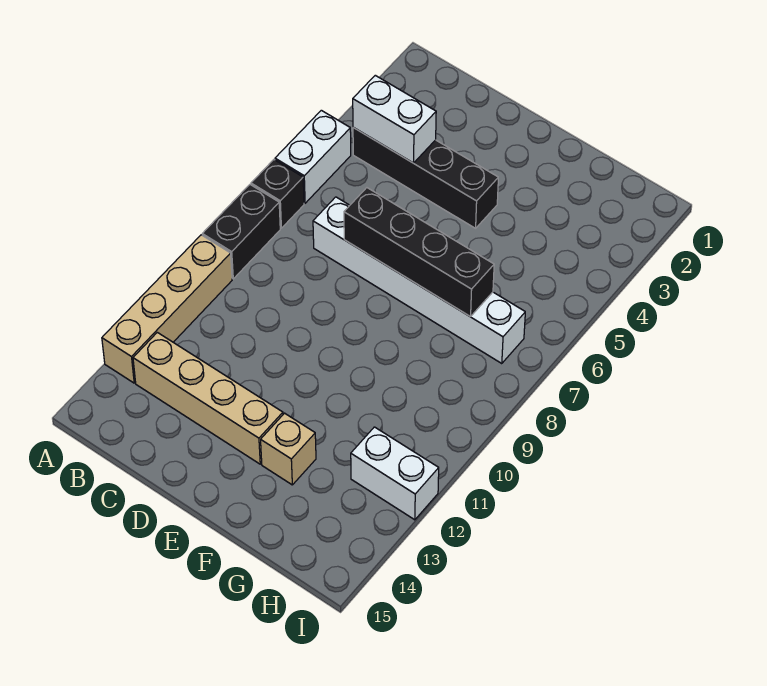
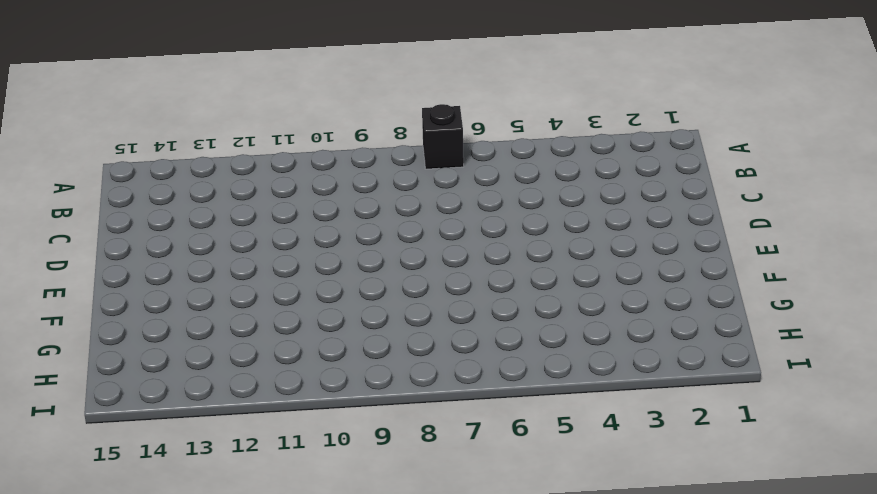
none -> white brick A5:A6 level 1
none -> black brick A8:A9 level 1

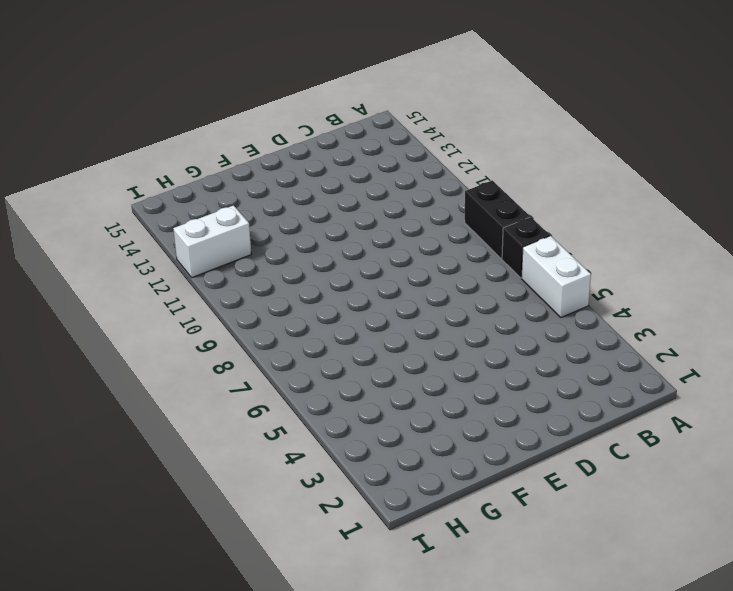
none -> tan brick A10:A13 level 1
none -> black brick B4:E4 level 1

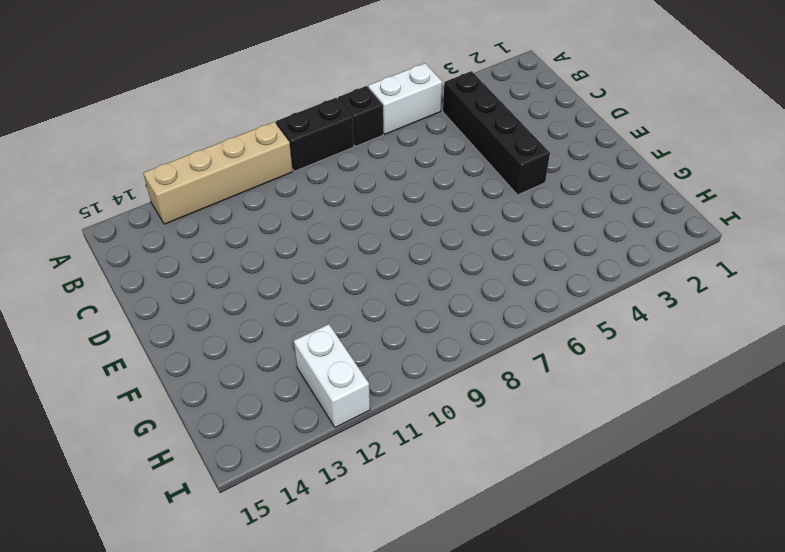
none -> tan brick B13:E13 level 1
none -> white brick C7:H7 level 1

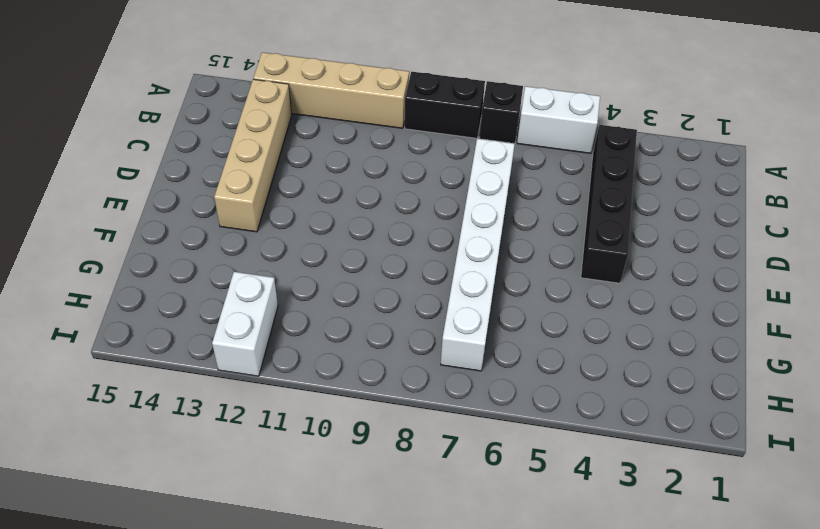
none -> tan brick F13 level 1
none -> white brick B4:C4 level 2

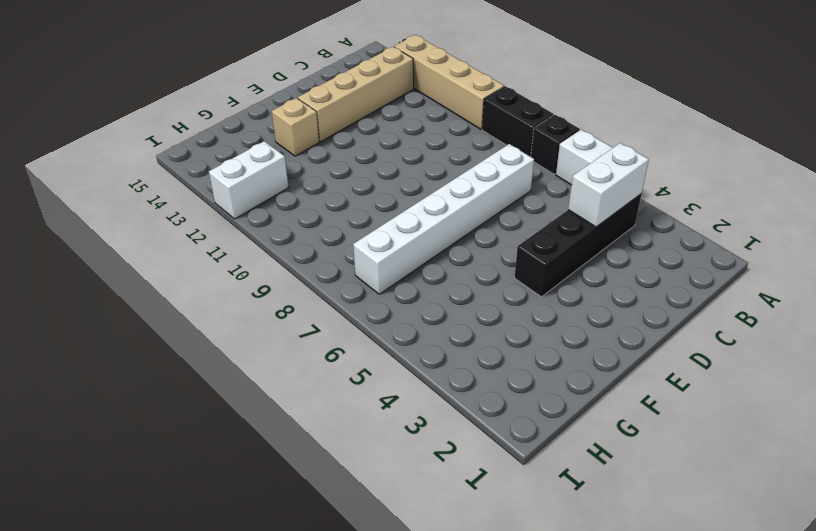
none -> black brick D7:G7 level 2

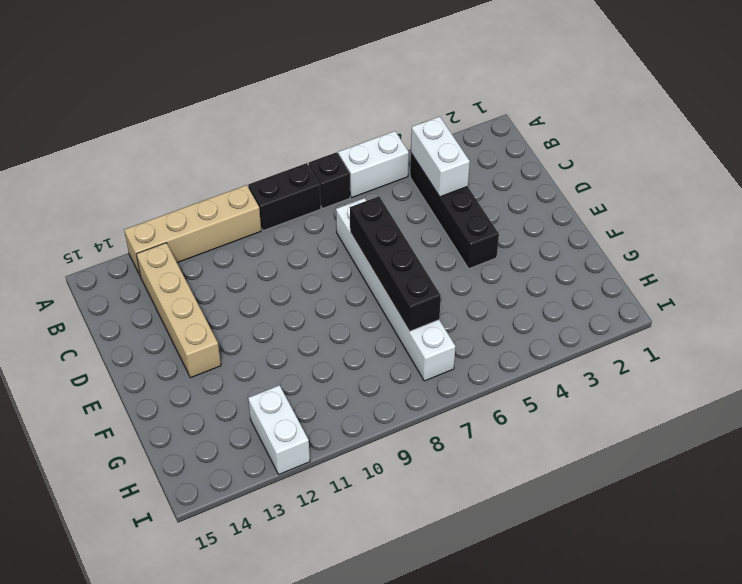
none -> tan brick F13 level 1

